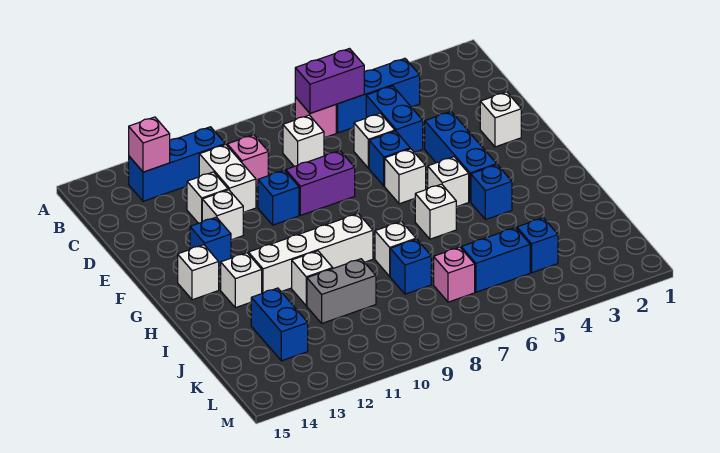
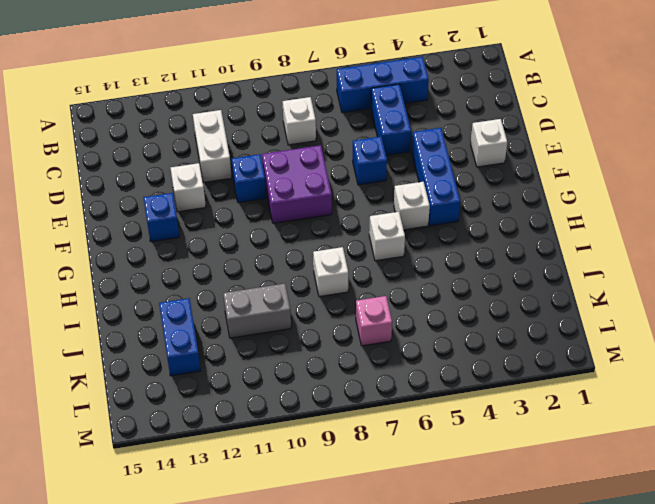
purple brick E8:F9 level 1 -> purple brick E8:E9 level 1
none -> pink brick B7 level 1
none -> blue brick B11:B13 level 1
none -> pink brick C10 level 1
none -> white brick D6 level 1

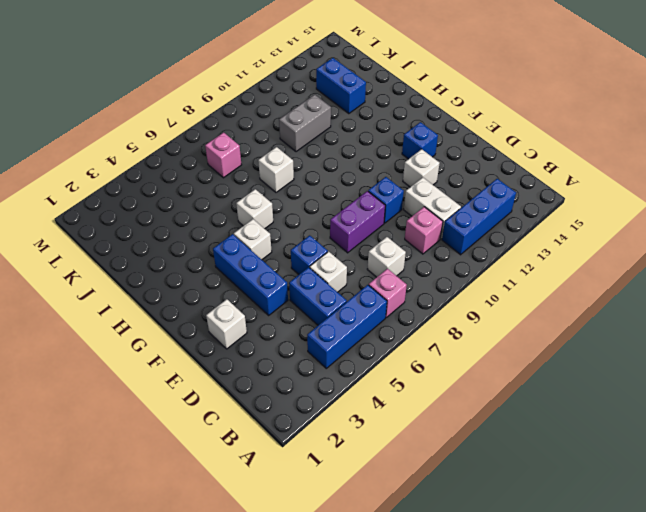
none -> white brick D12 level 1
none -> white brick F6 level 1
none -> white brick G14 level 1
none -> blue brick H4 level 1

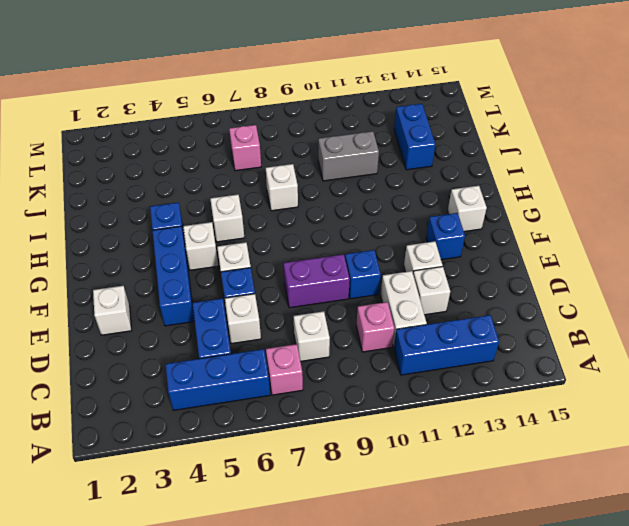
none -> white brick H9:H12 level 1
none -> white brick H13 level 1
none -> white brick I11 level 1
none -> blue brick J8 level 1

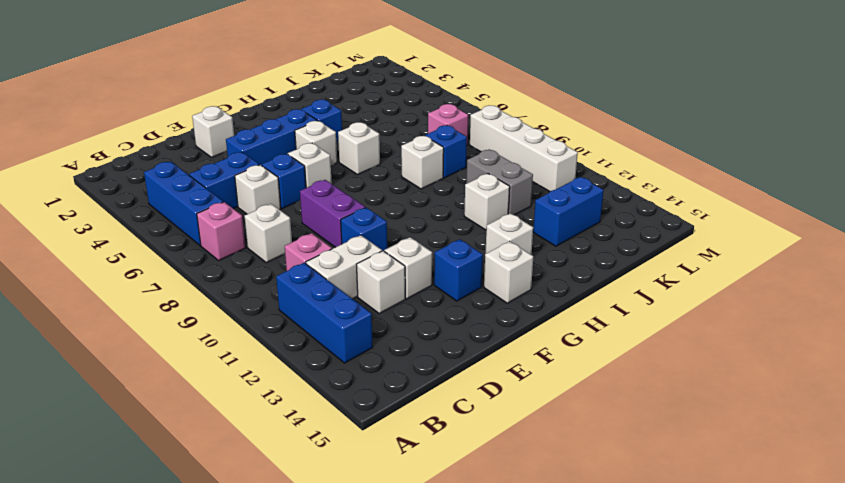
white brick L8:L11 level 1 -> white brick H9:H12 level 1
none -> blue brick K4 level 1
none -> blue brick K5:K6 level 1
none -> purple brick B6:B7 level 2
none -> pink brick B13 level 2

